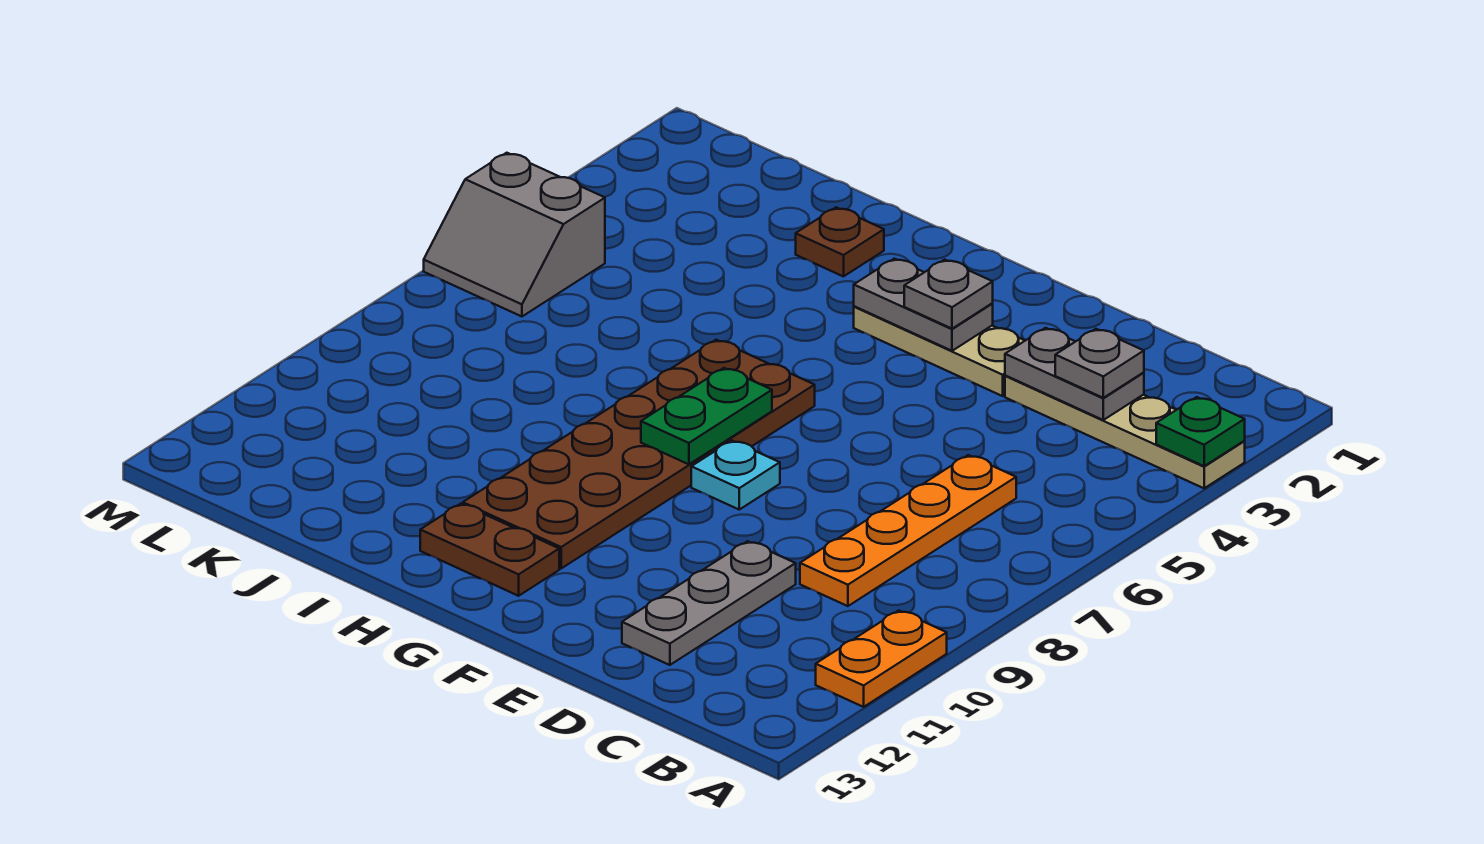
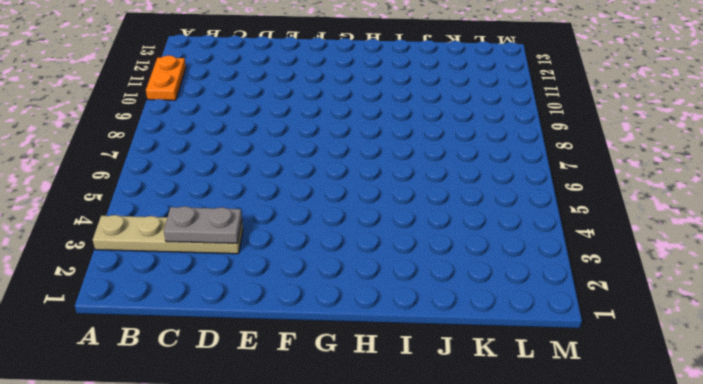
none -> orange plate C6:C9 level 1
none -> grey plate D10:D12 level 1
none -> tan plate E3:G3 level 1

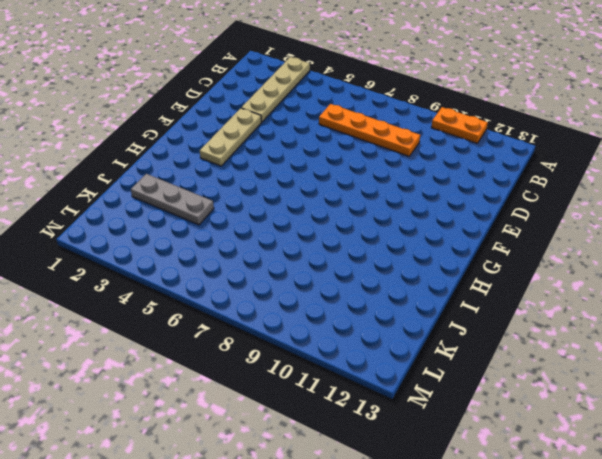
grey plate J2:J4 level 1 -> grey plate D10:D12 level 1
none -> cyan plate F8 level 1
none -> brown plate G6:H11 level 1
none -> brown plate G12:H12 level 1

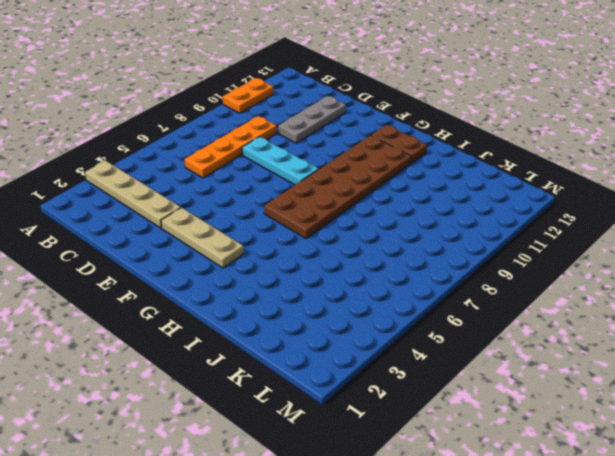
cyan plate D8:F8 level 1 -> cyan plate F8 level 1
none -> brown plate I2 level 1
none -> grey slope L5:M6 level 1 top 5
none -> green plate A3 level 2

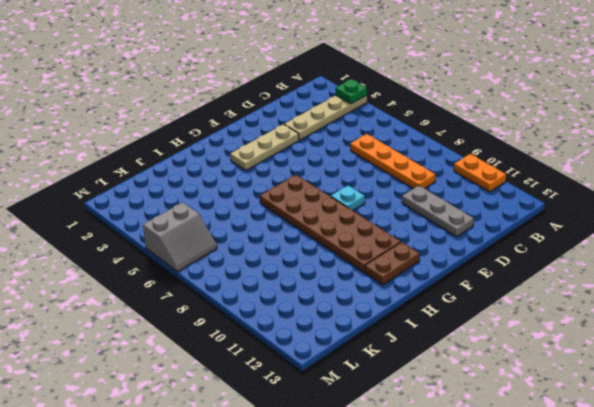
none -> brown plate I2 level 1
none -> grey plate C3:D3 level 2
none -> grey plate F3:G3 level 2

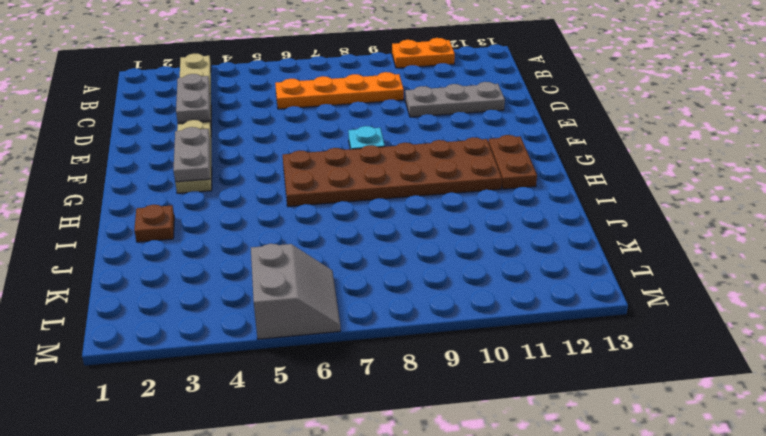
none -> green plate A3 level 2
none -> green plate G7:G8 level 2
none -> grey plate C3 level 3

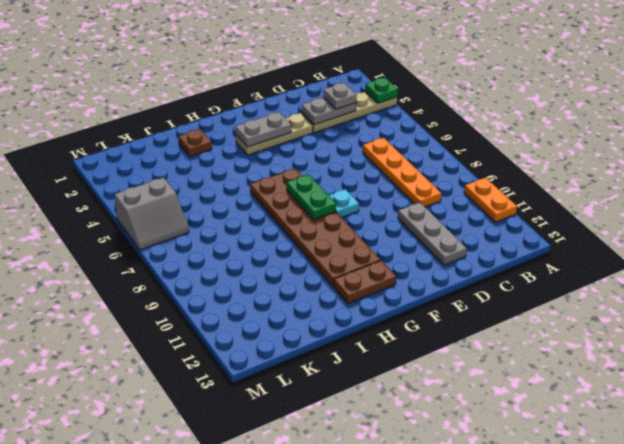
none -> grey plate F3 level 3

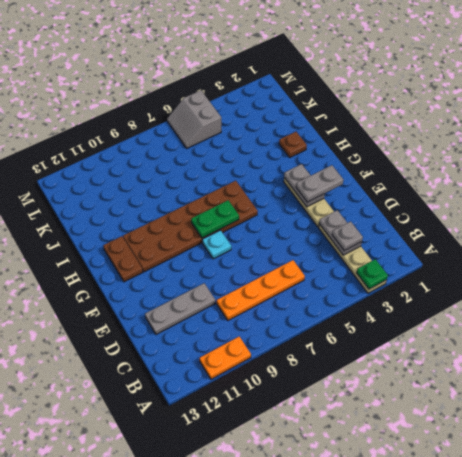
grey plate F2:F3 level 3 -> grey plate F3 level 3

